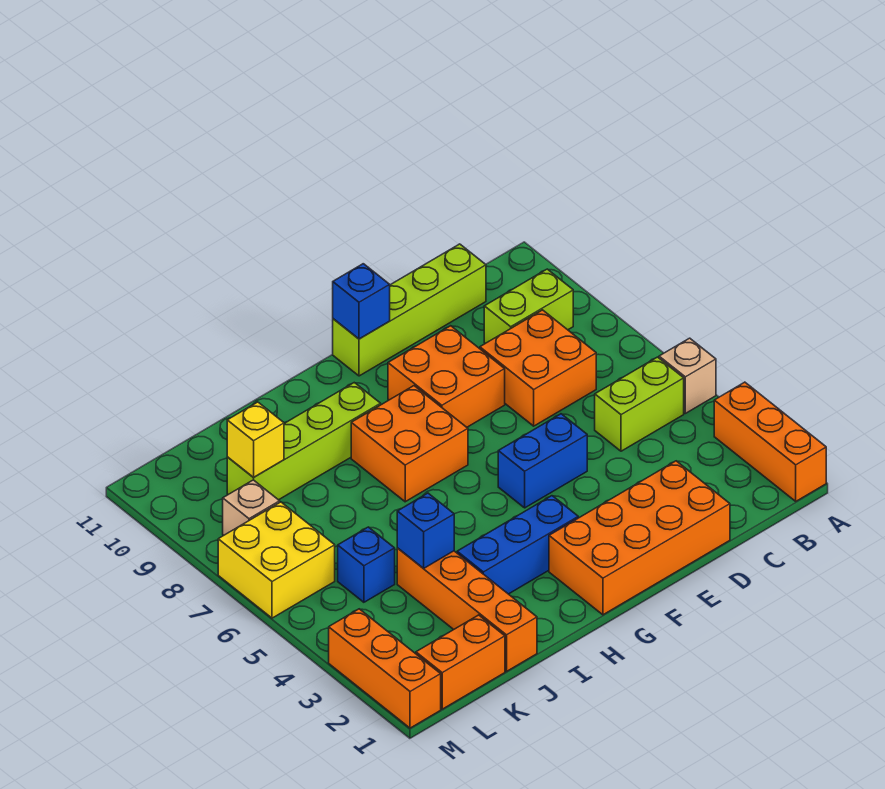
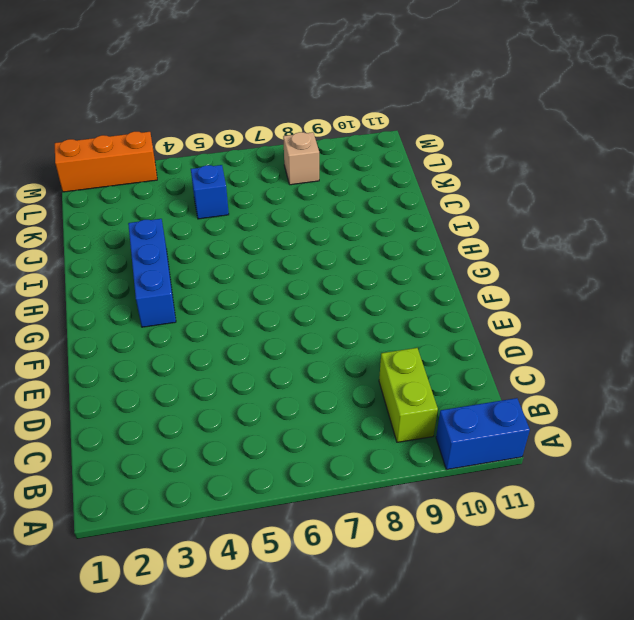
blue brick A10:A11 level 1 -> blue brick E5:F5 level 1
none -> orange brick A1:A3 level 1
none -> tan brick A5 level 1
none -> lime brick B5:C5 level 1

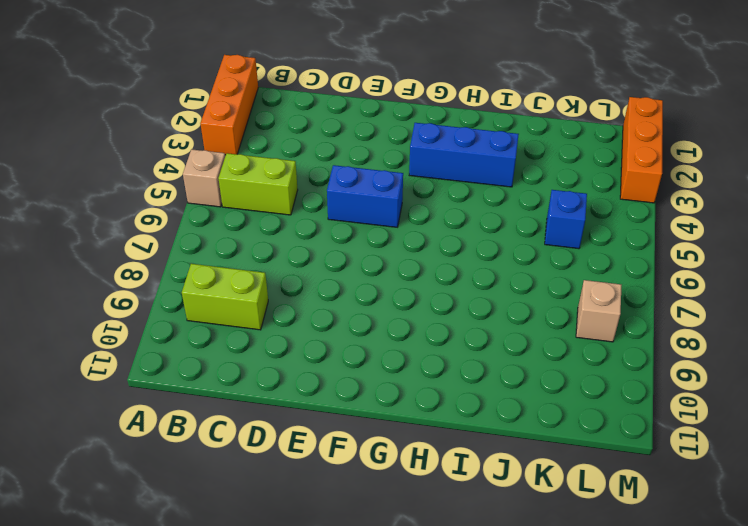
none -> orange brick C7:D8 level 1
none -> lime brick C11:F11 level 1
none -> orange brick D1:G2 level 1

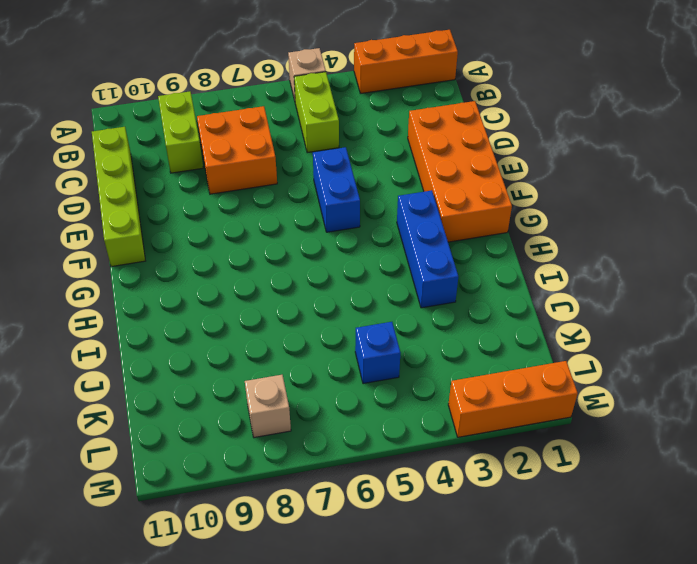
none -> orange brick E8:F9 level 1
none -> orange brick G7:H8 level 1
none -> lime brick H9:K9 level 1

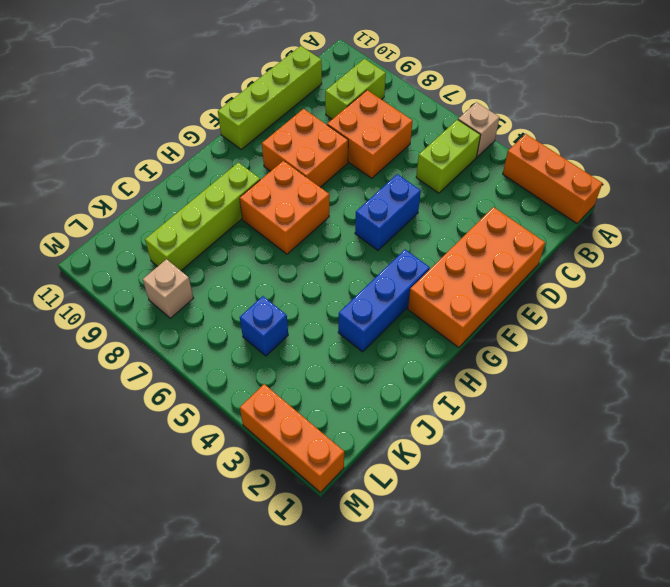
none -> orange brick J1:J4 level 1
none -> orange brick K1:L1 level 1
none -> yellow brick L6:M7 level 1

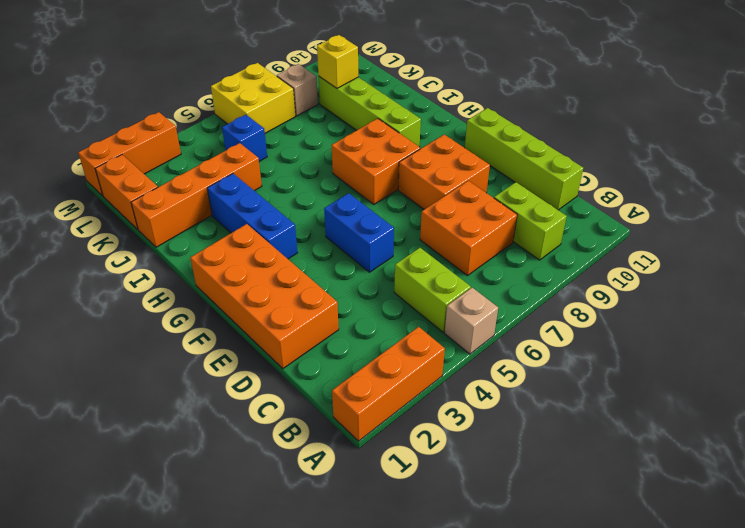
none -> blue brick F11 level 2
none -> blue brick J4 level 2

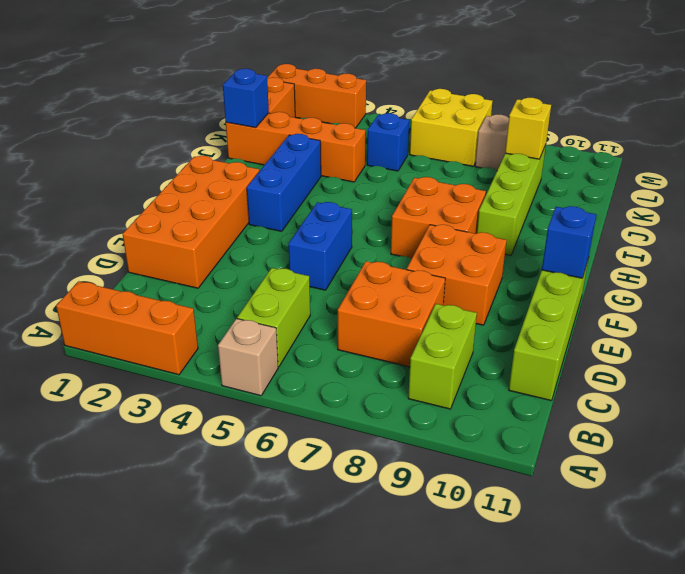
blue brick J1 level 2 -> blue brick J4 level 2

